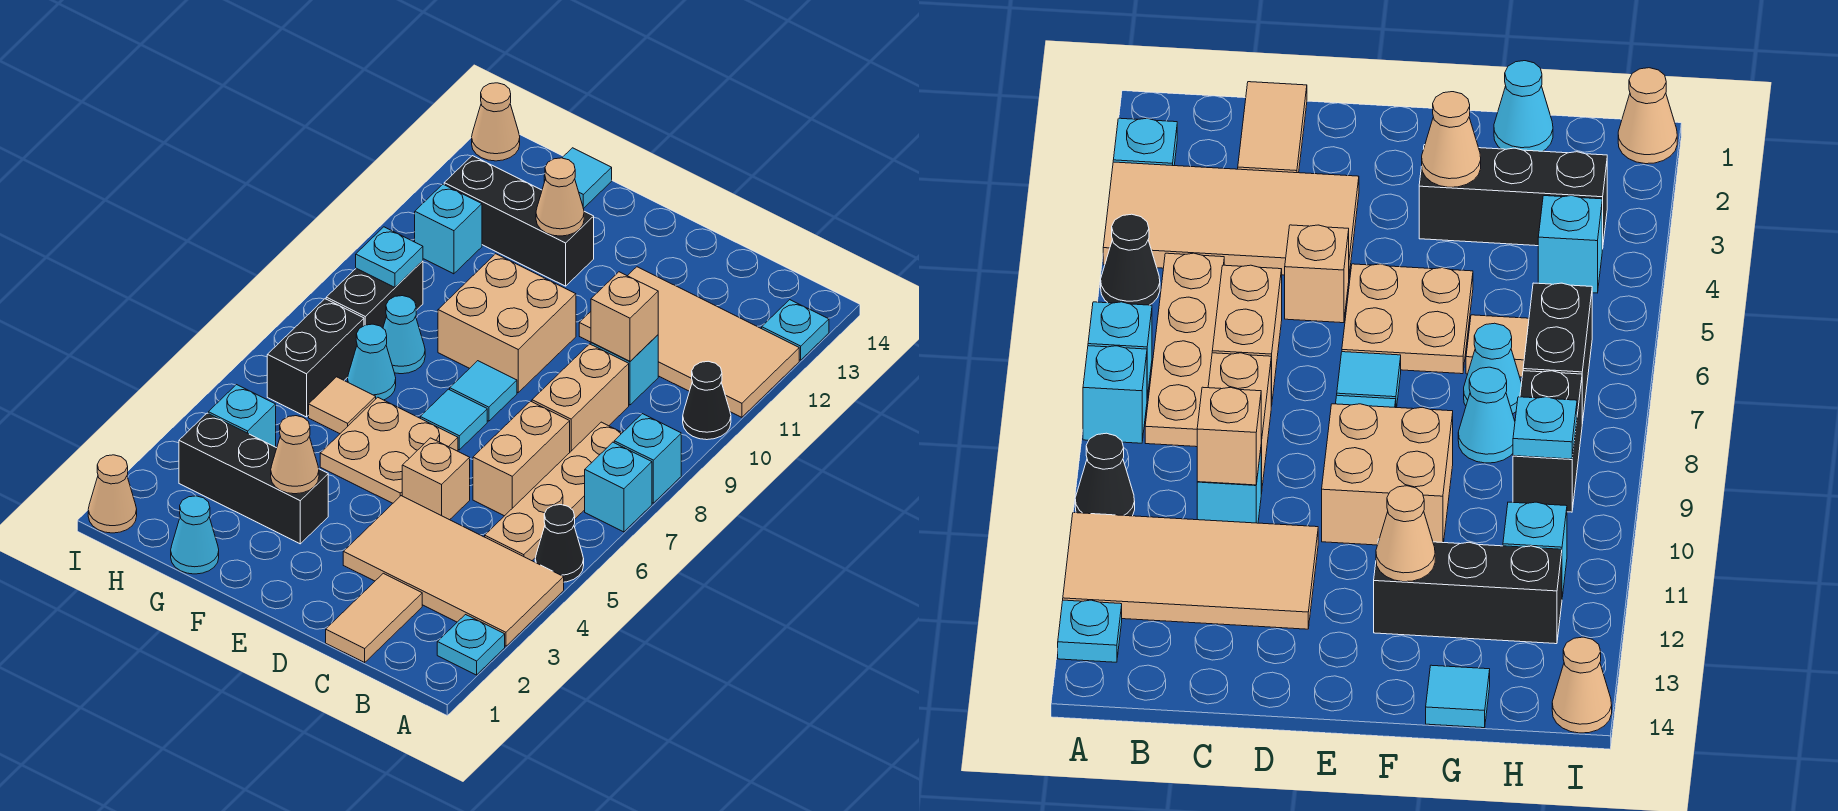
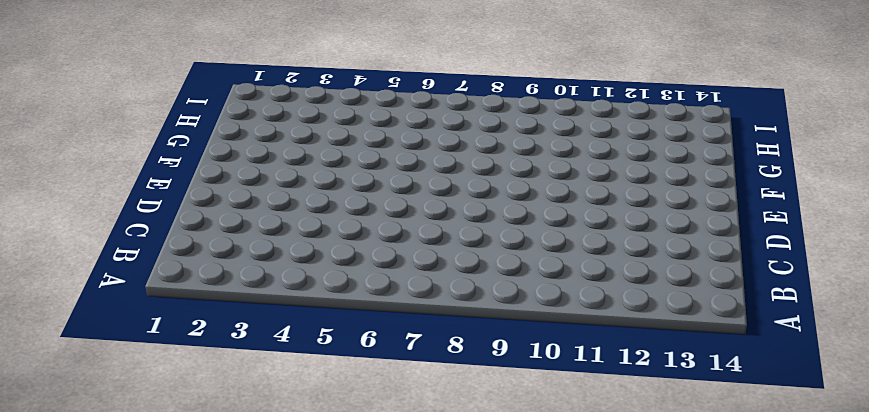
none -> cyan plate A2 level 1
none -> tan tile A3:D4 level 1
none -> black cone A5 level 1
none -> cyan brick A7 level 1

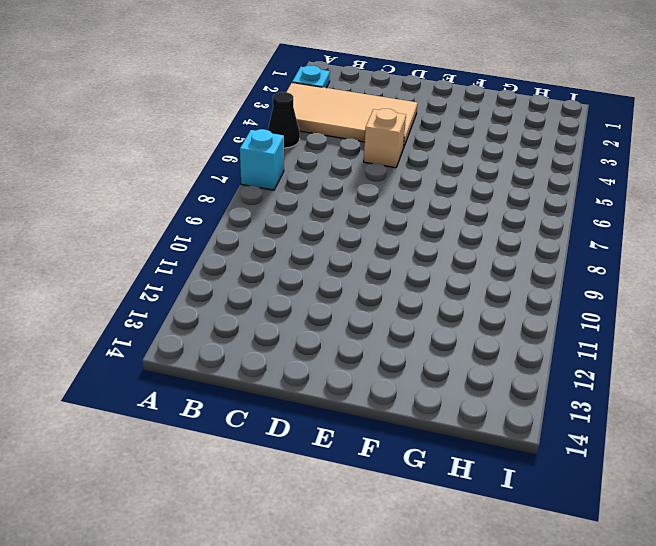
none -> cyan brick A8 level 1
none -> black cone A10 level 1
none -> tan tile A11:D12 level 1
none -> cyan plate A13 level 1

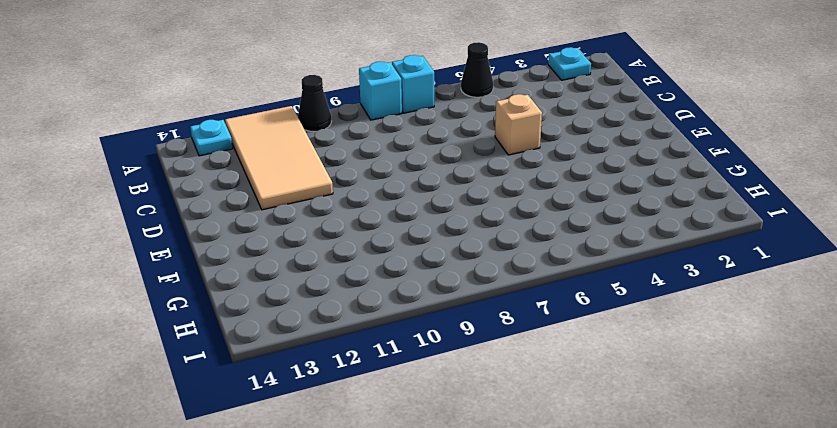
none -> tan tile A3:D4 level 1
none -> tan plate B5:B8 level 1
none -> tan tile C1:C2 level 1
none -> tan brick C6:C7 level 1

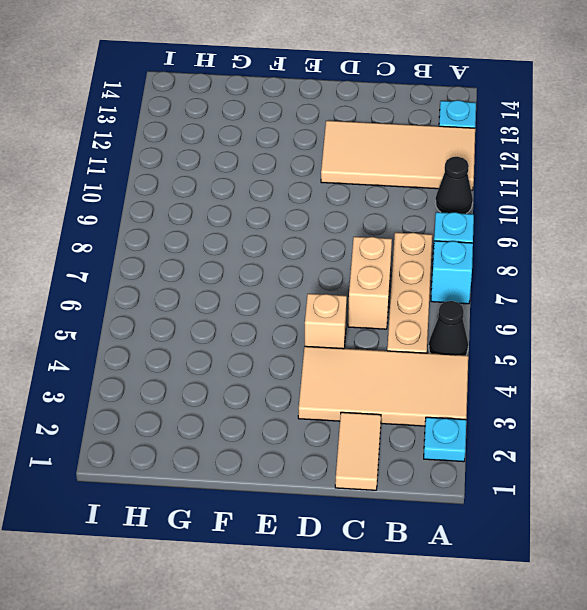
none -> tan brick C8:C9 level 1
none -> cyan brick C10 level 1
none -> tan plate E5:F6 level 1
none -> cyan tile E7 level 1

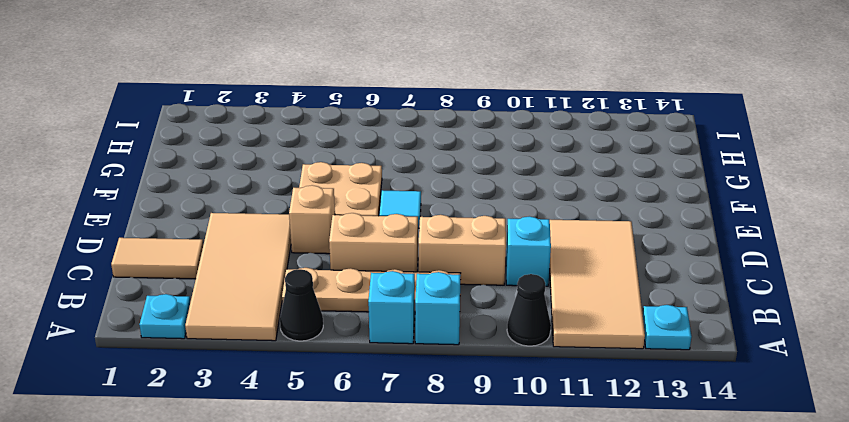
none -> cyan tile E8 level 1
none -> tan brick E9:F10 level 1
none -> black brick F3:H3 level 1
none -> black brick F12:H12 level 1

